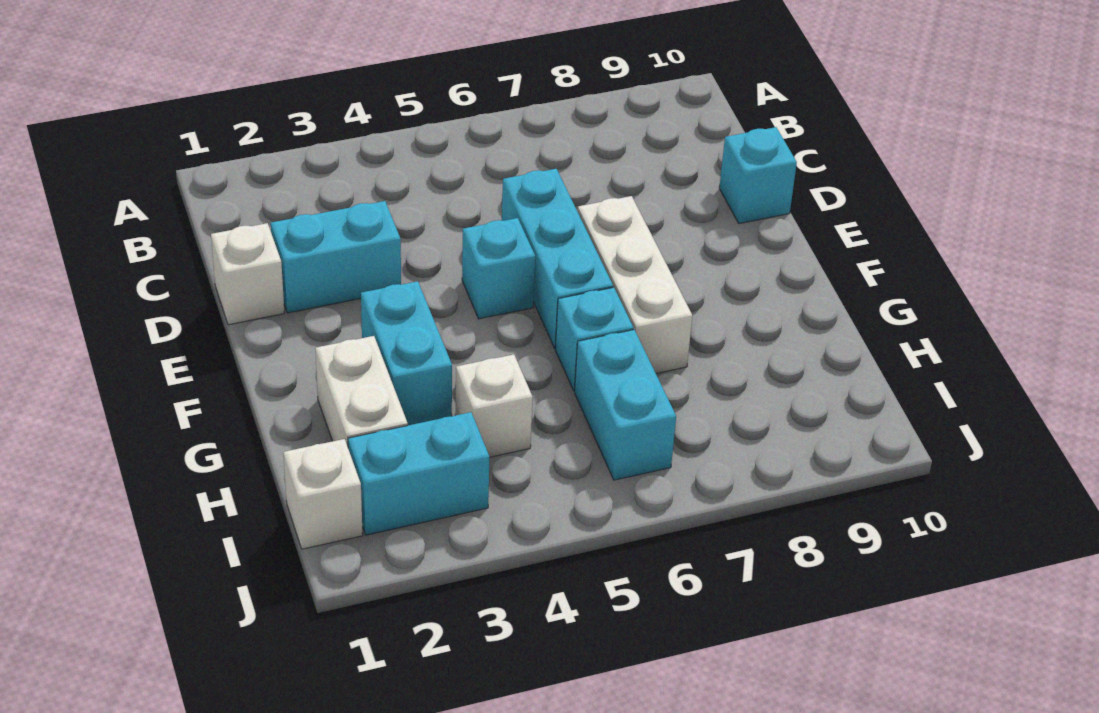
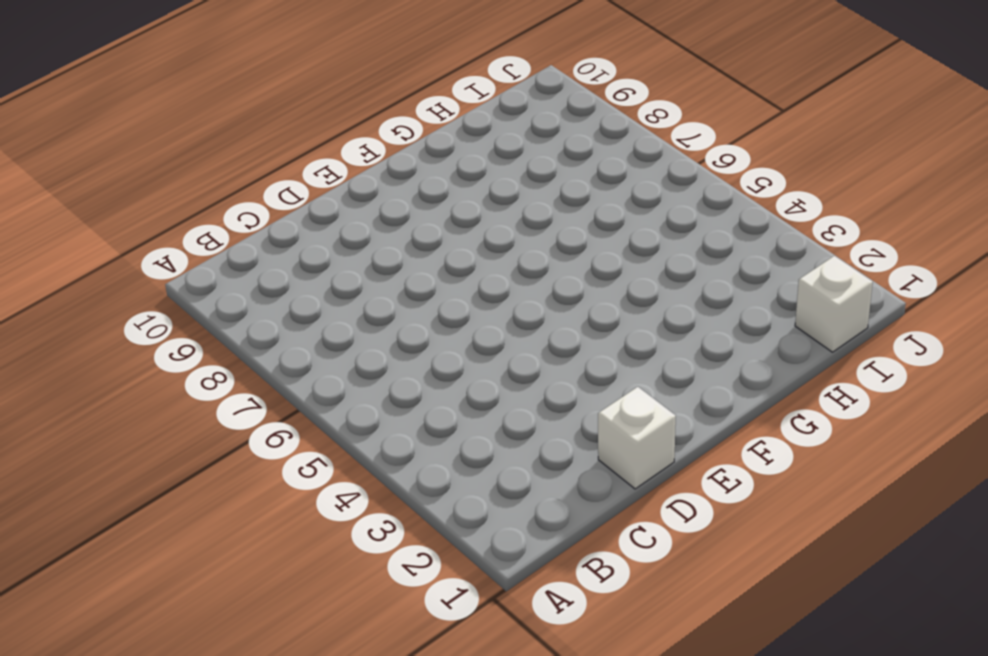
none -> cyan brick D2:D3 level 1
none -> cyan brick D6:F6 level 1
none -> cyan brick D10 level 1

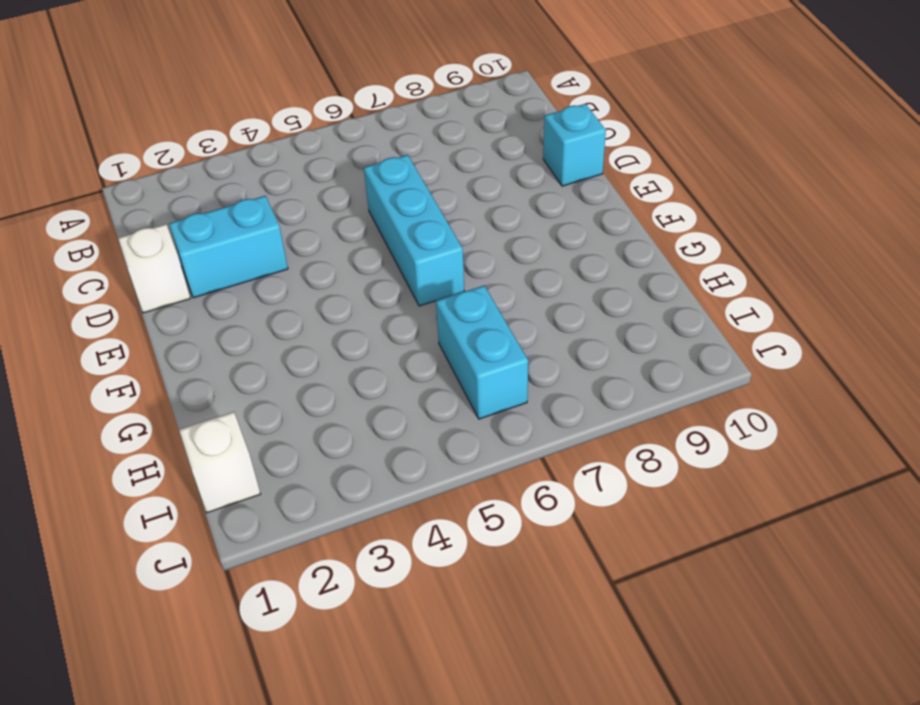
none -> cyan brick E5 level 1
none -> white brick E7:G7 level 1
none -> cyan brick F3:G3 level 1

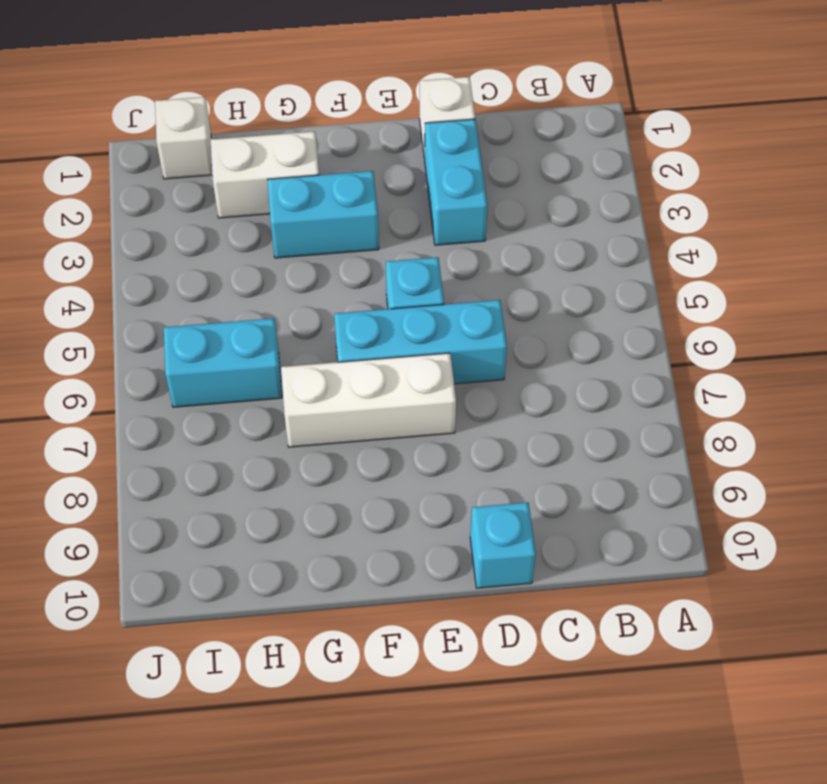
none -> cyan brick G6 level 1
none -> white brick H4 level 1
none -> cyan brick I2:I3 level 1

